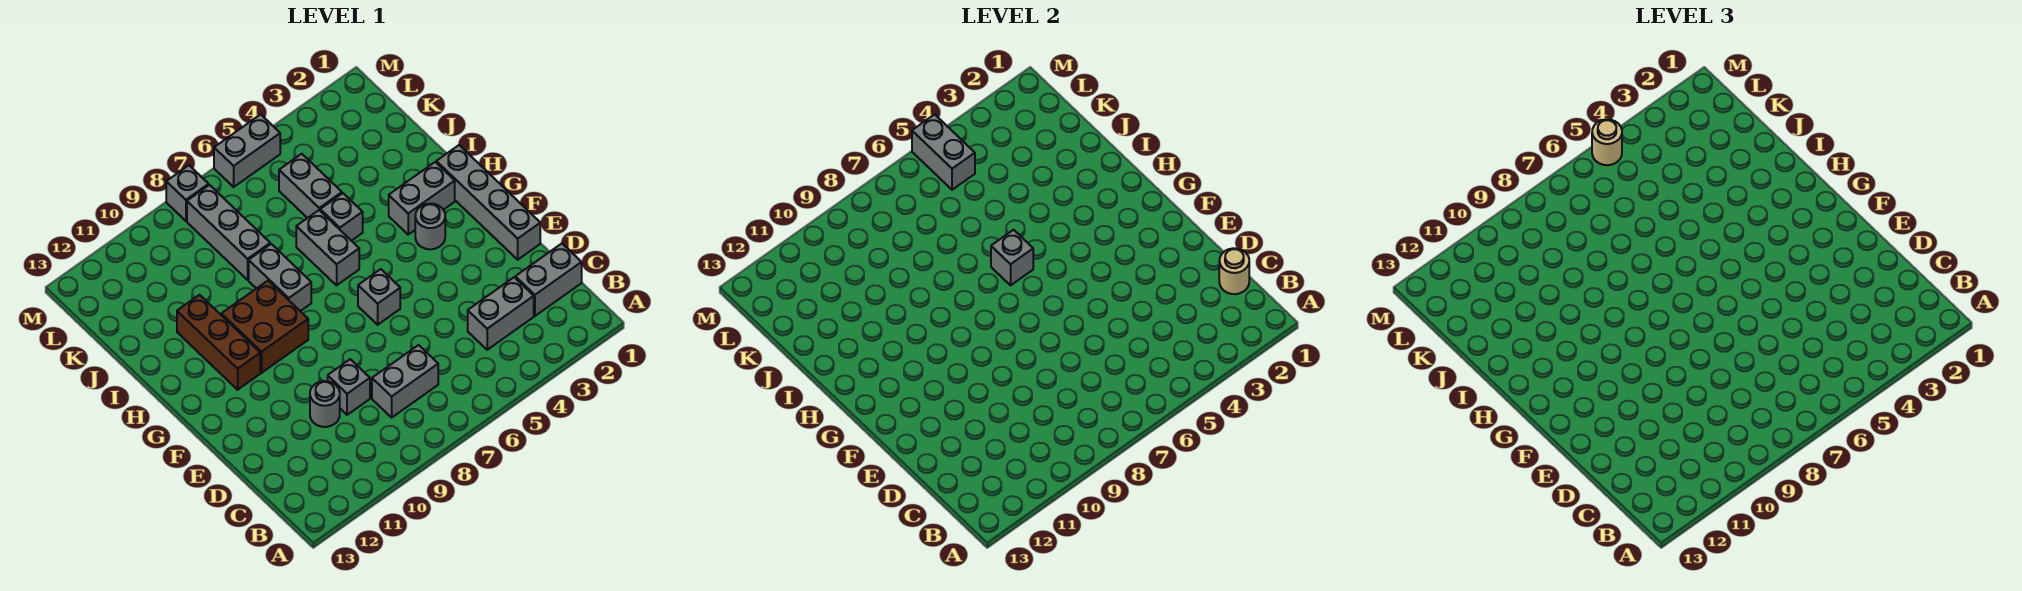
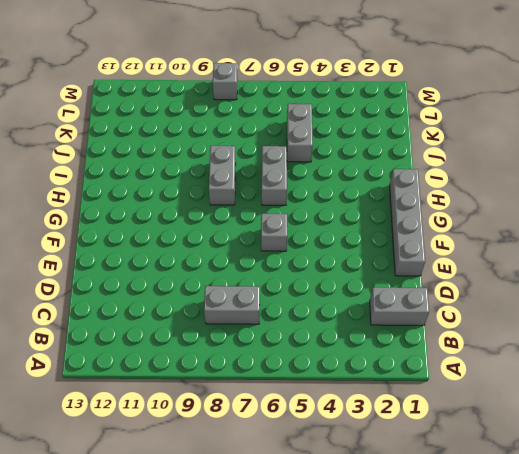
none -> grey brick C3:C4 level 1
none -> grey brick D9 level 1
none -> grey round brick D10 level 1

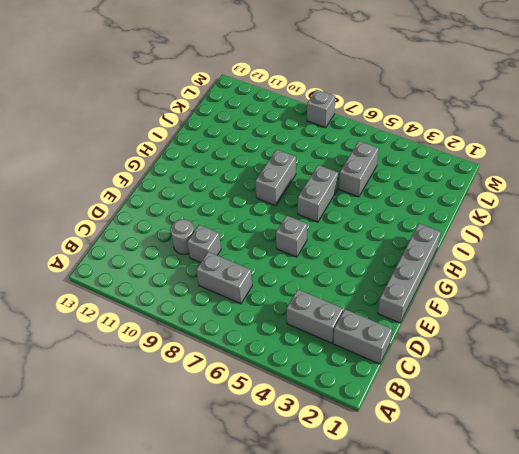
none -> grey round brick G3 level 1
none -> brown brick G9:H10 level 1
none -> brown brick G11:I11 level 1

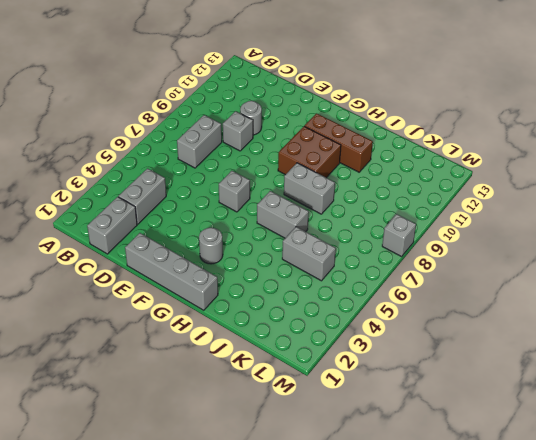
none -> grey brick H2:H3 level 1
none -> grey brick I5 level 1
none -> grey brick J8:L8 level 1

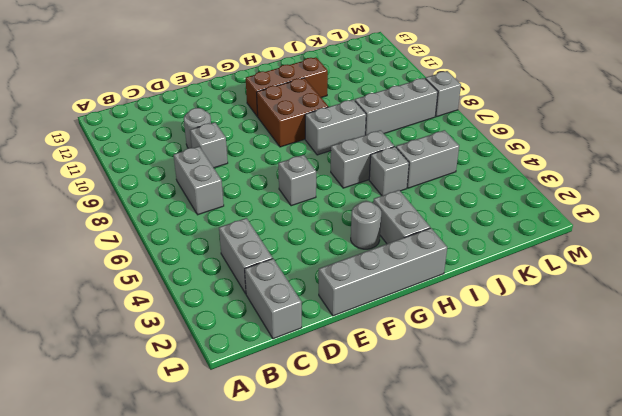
none -> grey brick M5:M6 level 1
none -> tan round brick C1 level 2
none -> grey brick H6 level 2

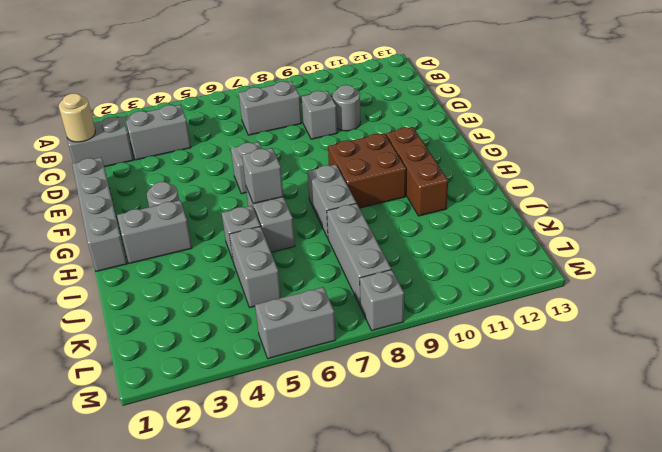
none -> grey brick L5:M5 level 2
none -> tan round brick M5 level 3

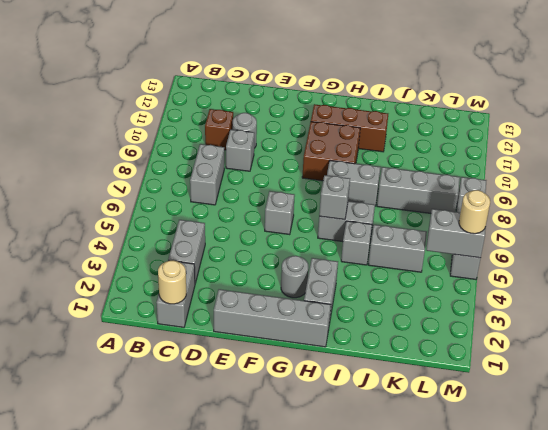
brown brick C10 level 1 -> none

